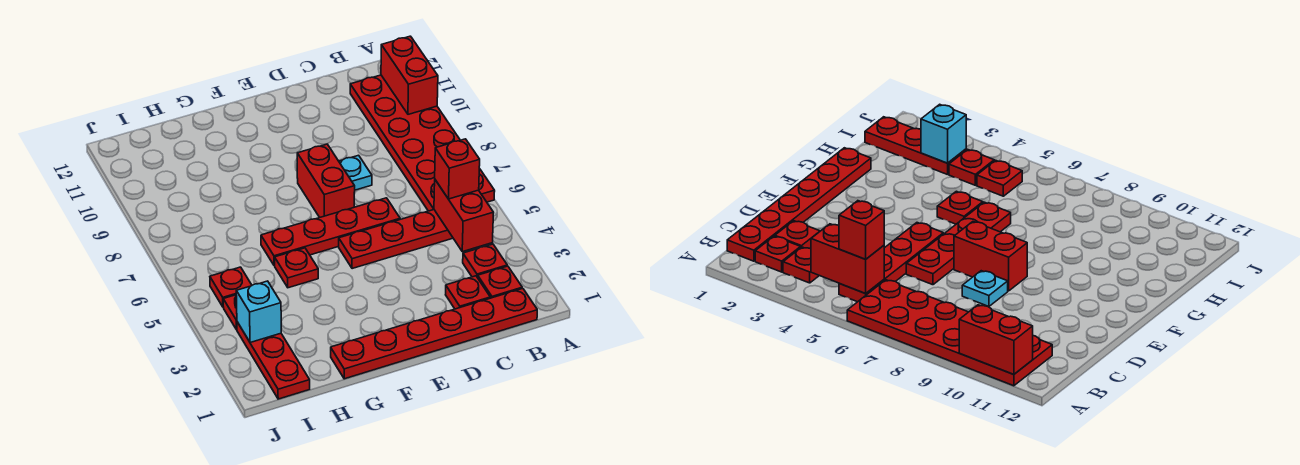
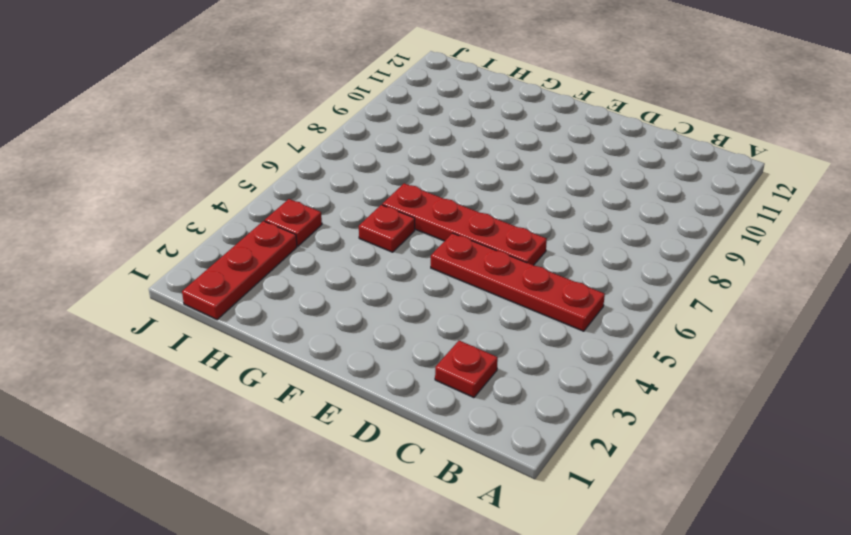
none -> red plate A6:B11 level 1
none -> red plate B1:G1 level 1
none -> red plate B2 level 1

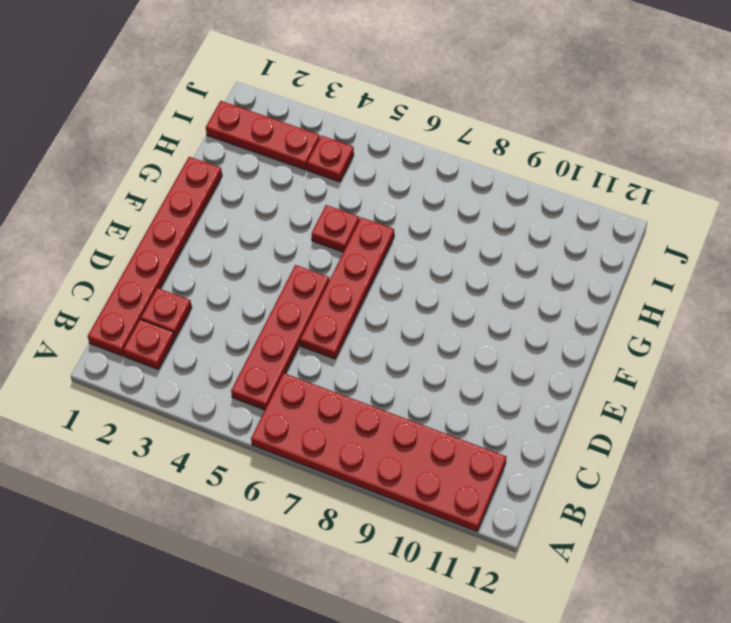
none -> red plate B3 level 1
none -> cyan plate D8 level 1
none -> red brick E7:E8 level 1

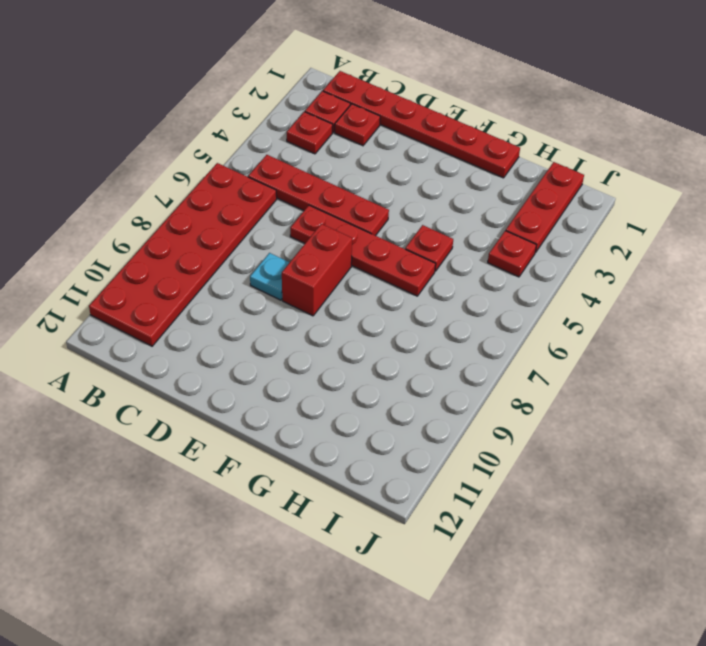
none -> red plate I5 level 1
none -> red brick A10:A11 level 2
none -> red brick B4:B5 level 2

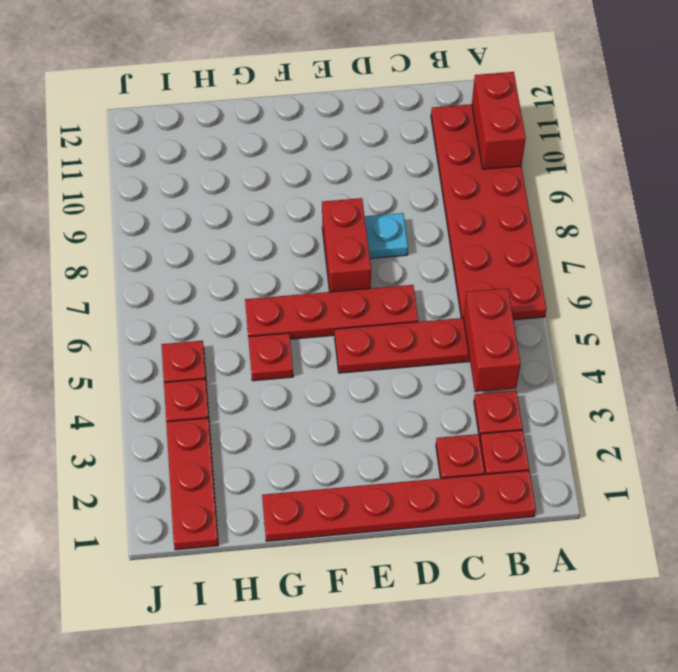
none -> cyan brick I3 level 2
none -> red brick B5 level 3

